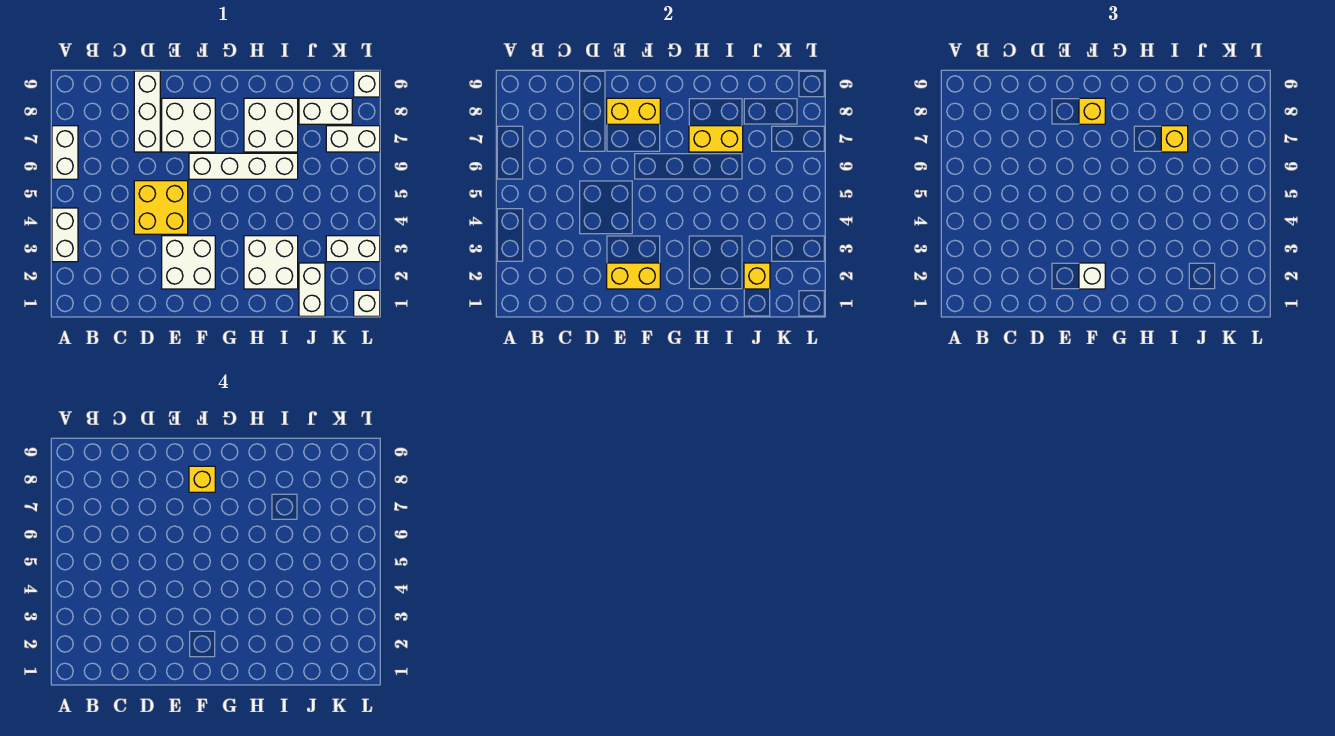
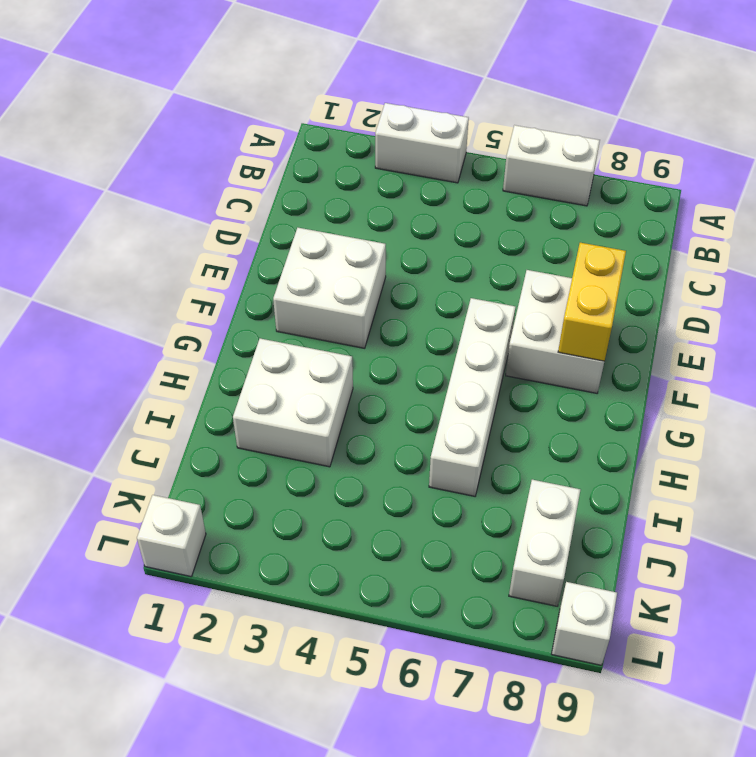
none -> yellow brick D4:E5 level 1
none -> white brick D7:D9 level 1
none -> white brick H7:I8 level 1

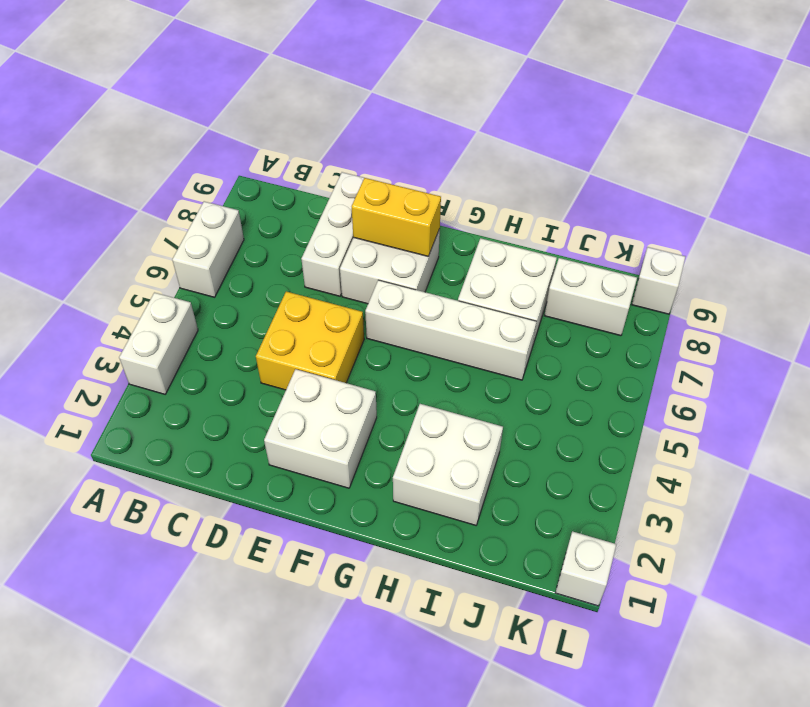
none -> white brick J1:J2 level 1
none -> white brick K3:L3 level 1
none -> white brick K7:L7 level 1

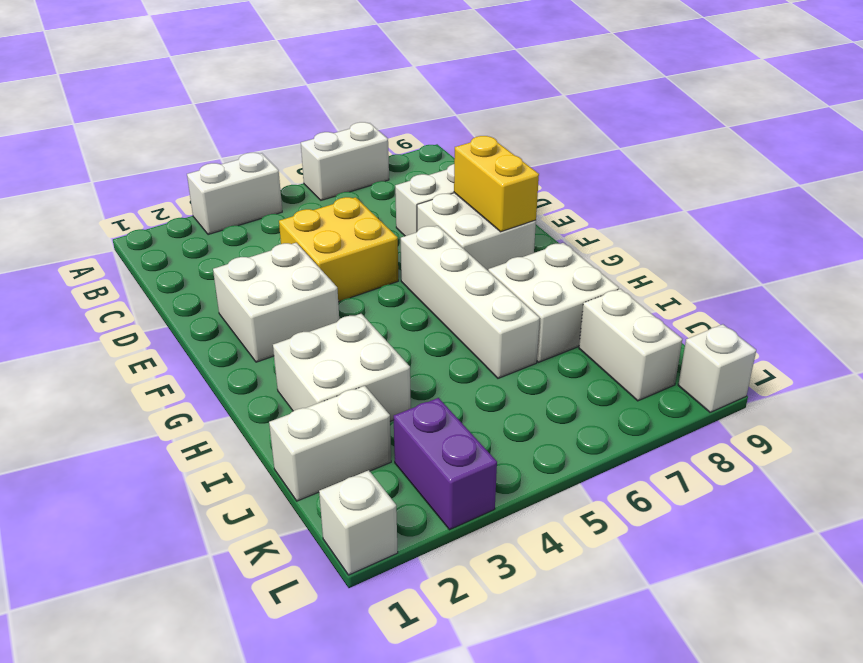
purple brick K3:L3 level 1 -> white brick K3:L3 level 1
none -> white brick K7:L7 level 1
none -> yellow brick E2:F2 level 2
none -> yellow brick H7:I7 level 2

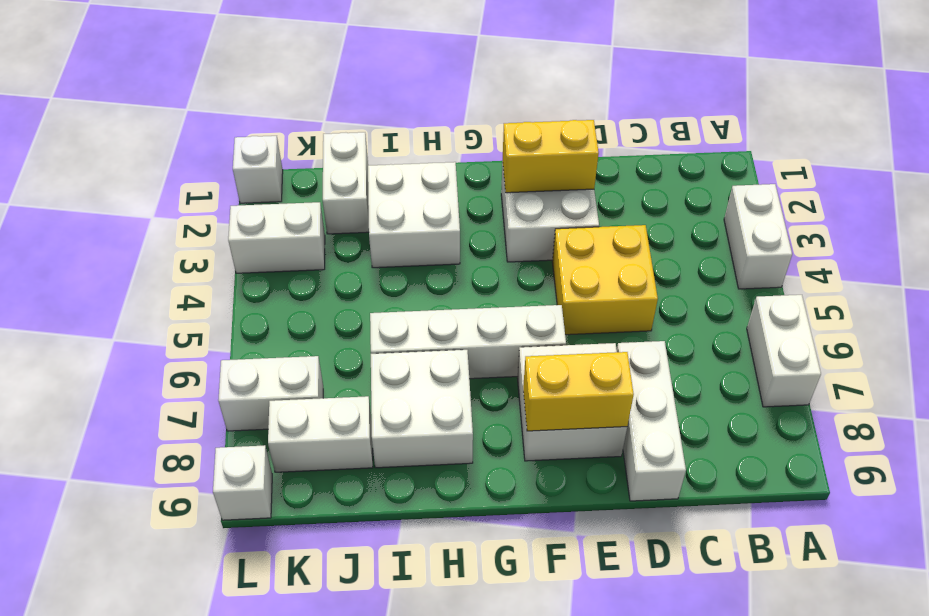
none -> yellow brick H7:I7 level 2
none -> yellow brick J2 level 2
none -> white brick F2 level 3

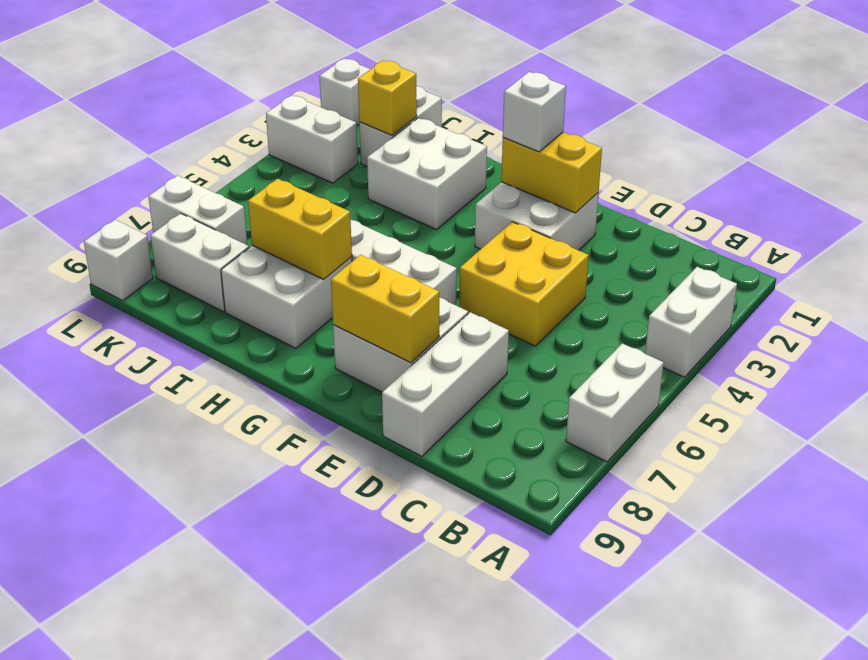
none -> yellow brick F8 level 3
none -> yellow brick I7 level 3
none -> yellow brick F8 level 4

